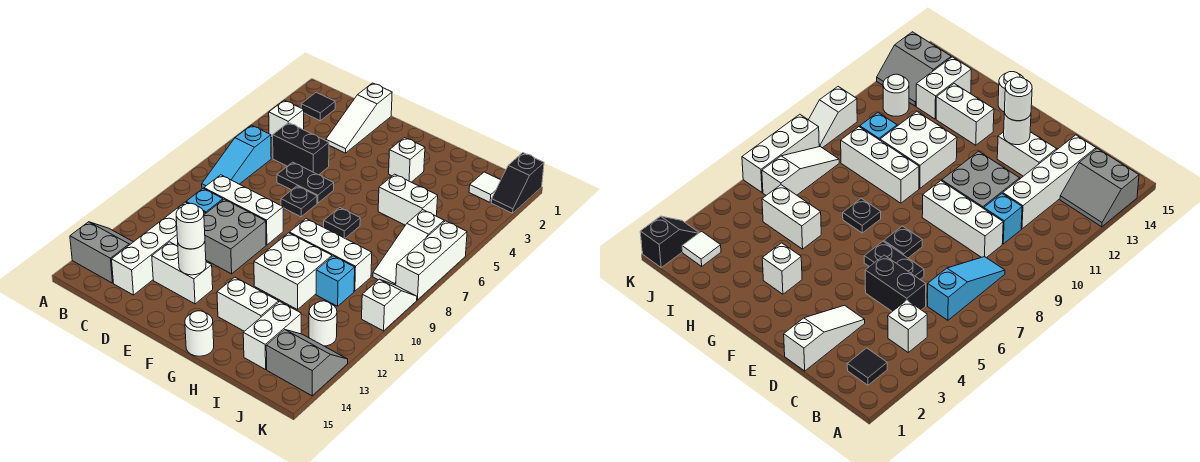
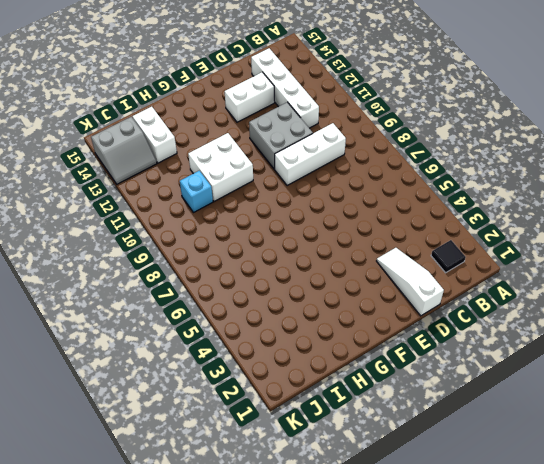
none -> grey slope A13:B14 level 1 top 14
none -> white brick B4 level 1
none -> cyan slope B6:B8 level 1 top 6
none -> black brick C5:D5 level 1

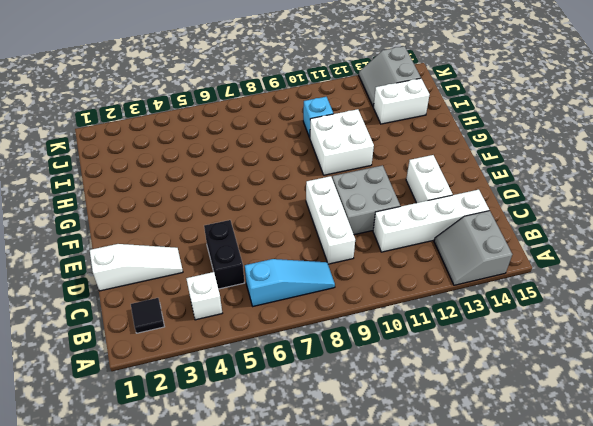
none -> cyan brick C10 level 1
none -> black plate D6:E6 level 1
none -> black plate E7 level 1
none -> white brick G3 level 1

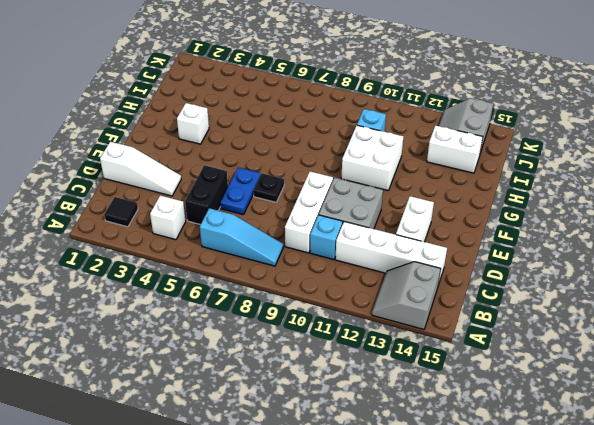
blue plate D6:E6 level 1 -> black plate D6:E6 level 1
none -> black plate G7 level 1
none -> white brick G9:I9 level 1
none -> white brick G13:H13 level 1
none -> white round brick G15 level 1

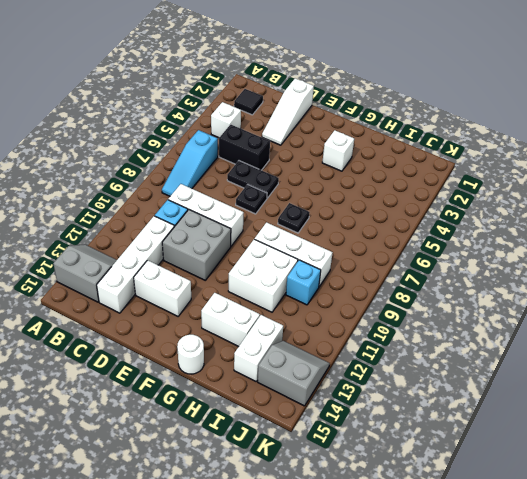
none -> white brick H5:I5 level 1
none -> white tile J2 level 1
none -> white slope J6:J8 level 1 top 6
none -> white round brick J12 level 1

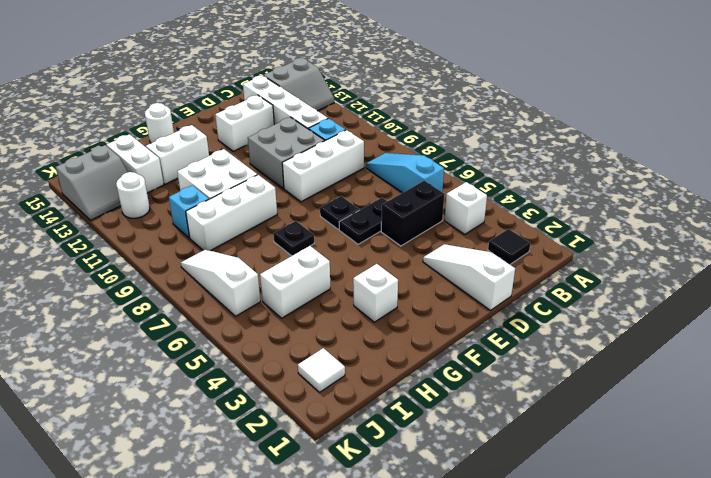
none -> black slope K1:K2 level 1 top 1
none -> white brick K6:K8 level 1
none -> white slope K9:K10 level 1 top 10
none -> white round brick E13 level 2

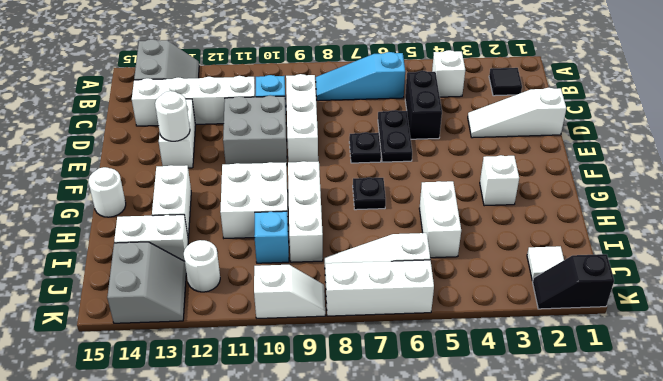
none -> white round brick E13 level 3

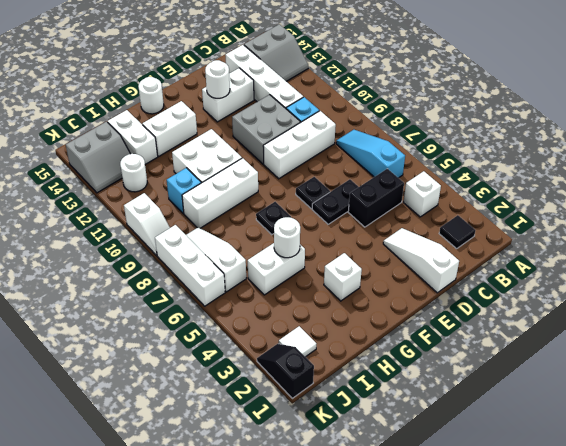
white round brick H5 level 2 -> white round brick E13 level 3

